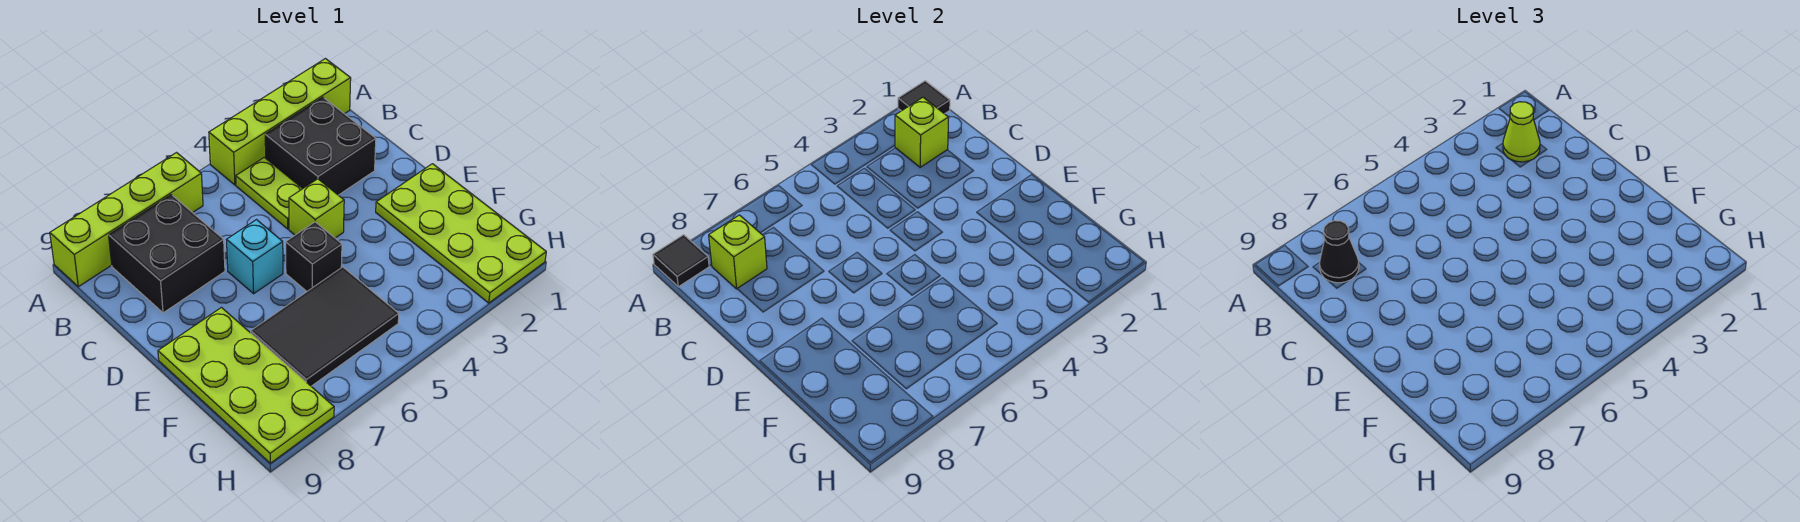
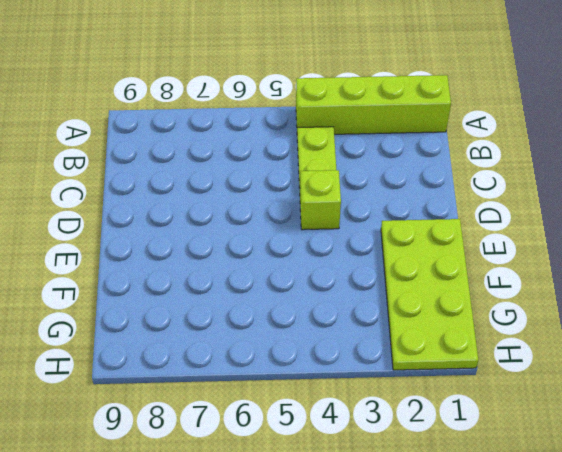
none -> lime brick A6:A9 level 1
none -> black brick B2:C3 level 1
none -> black brick B7:C8 level 1

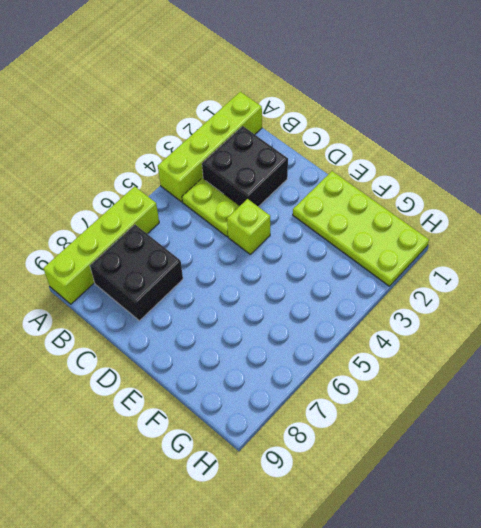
none -> cyan brick D6 level 1
none -> black brick E5 level 1
none -> lime plate E8:H9 level 1

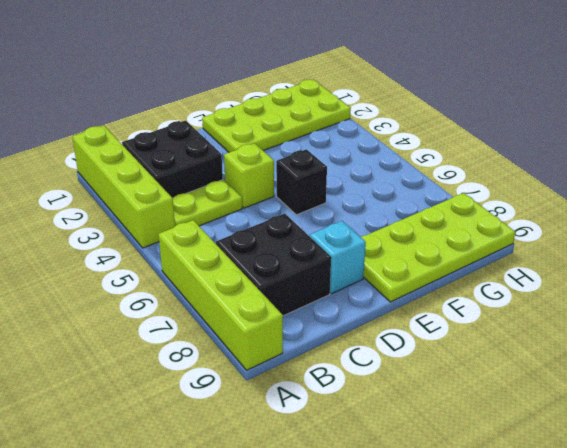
cyan brick D8 level 1 -> cyan brick D6 level 1
none -> black tile F5:G7 level 1
none -> black tile A1 level 2
none -> black tile A9 level 2

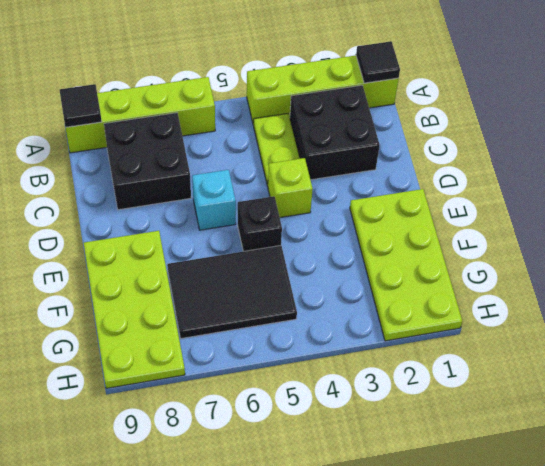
none -> lime brick B2 level 2
none -> lime brick B8 level 2
none -> lime cone B2 level 3

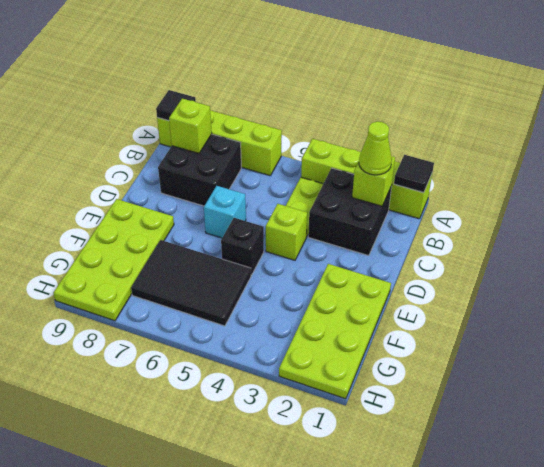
none -> black cone B8 level 3

